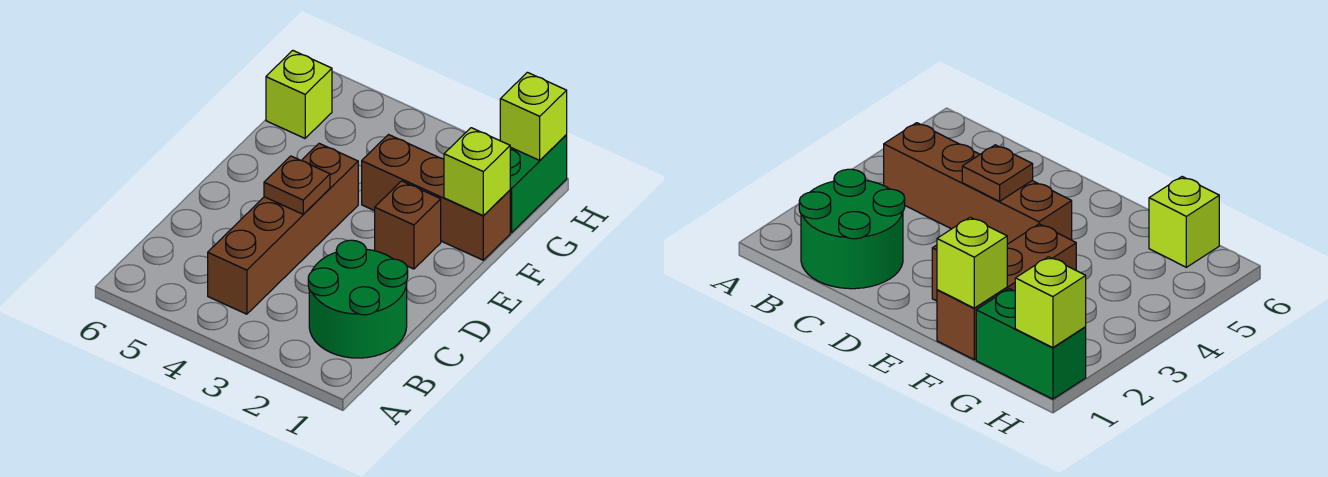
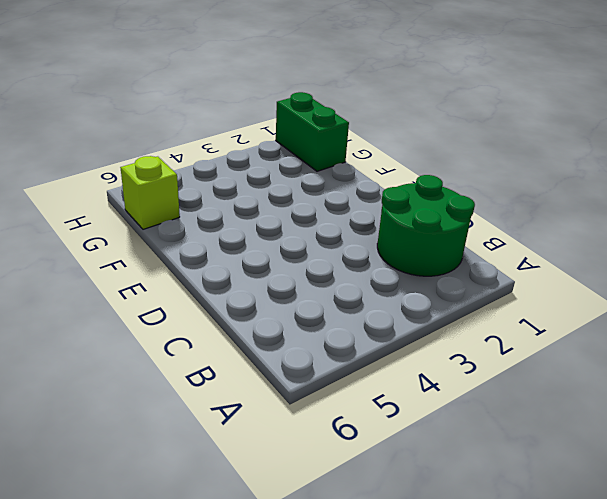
none -> brown brick B4:E4 level 1
none -> brown brick E2 level 1

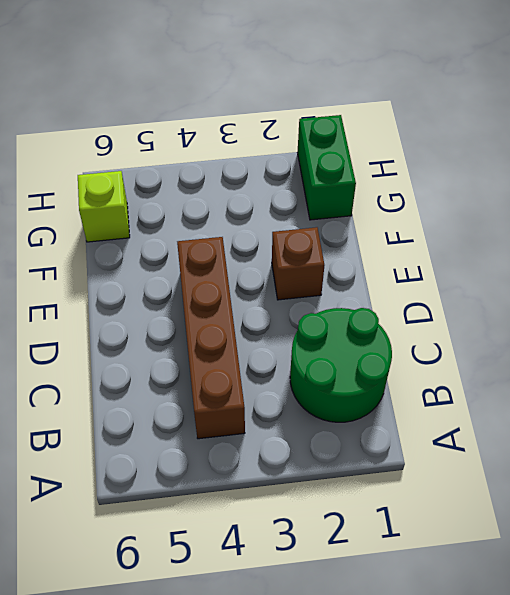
none -> brown brick F1:F3 level 1
none -> brown plate D4 level 2

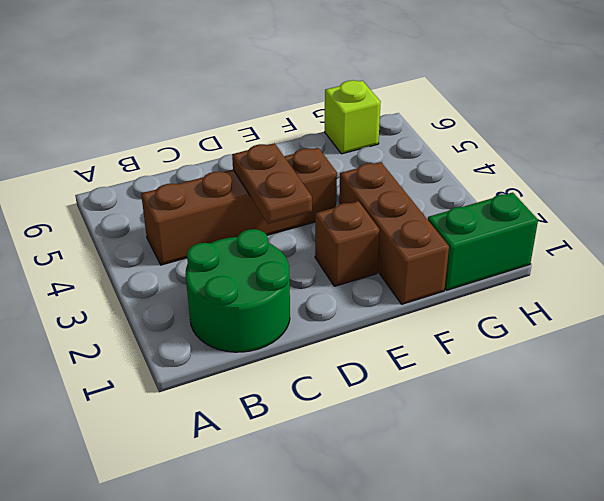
brown plate D3:D4 level 2 -> brown plate D4 level 2
none -> lime brick F1 level 2
none -> lime brick H1 level 2

